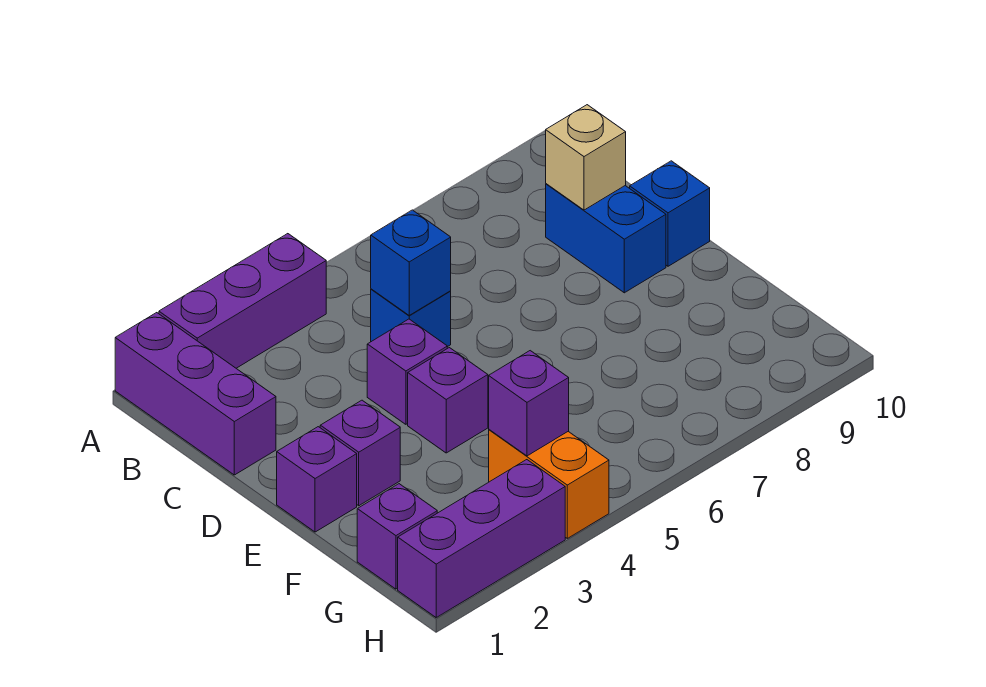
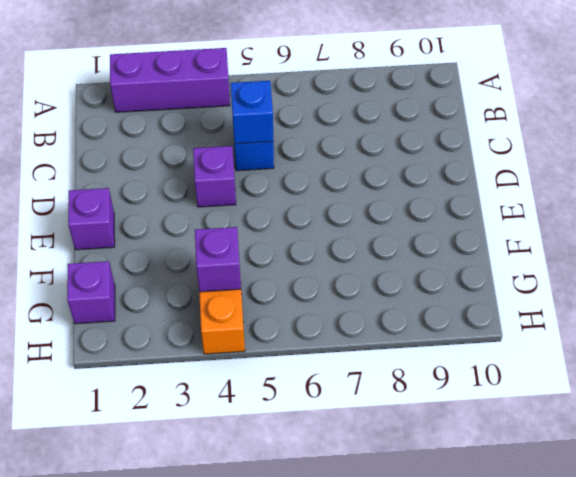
none -> purple brick A1:C1 level 1
none -> blue brick C9:D9 level 1
none -> blue brick D10 level 1

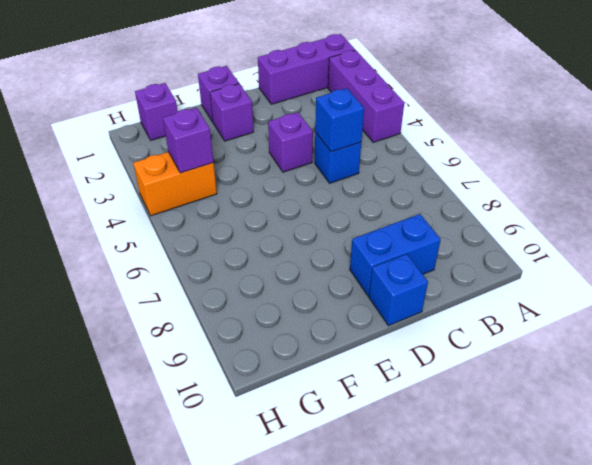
none -> purple brick E4 level 1
none -> purple brick H1:H3 level 1
none -> tan brick C9 level 2

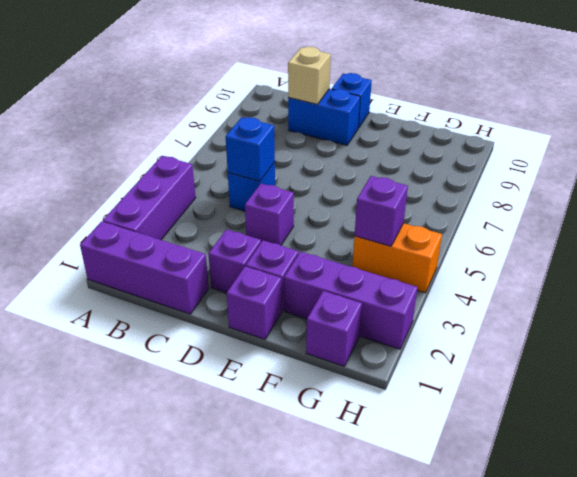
purple brick D2 level 1 -> purple brick E4 level 1
purple brick F2:H2 level 1 -> purple brick H1:H3 level 1

